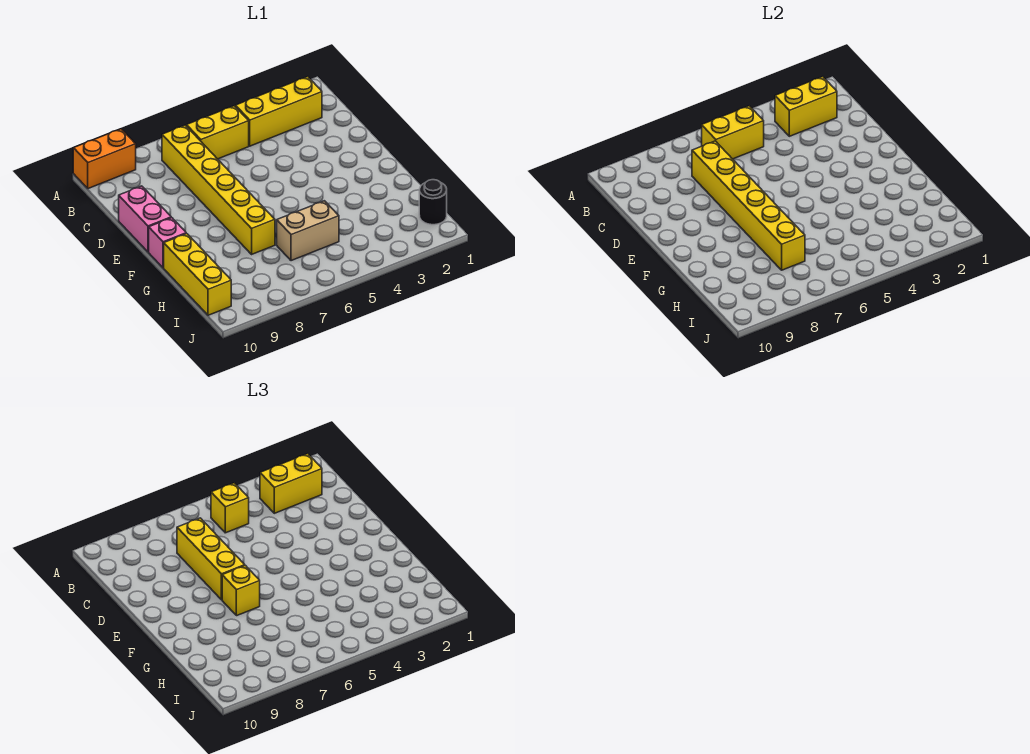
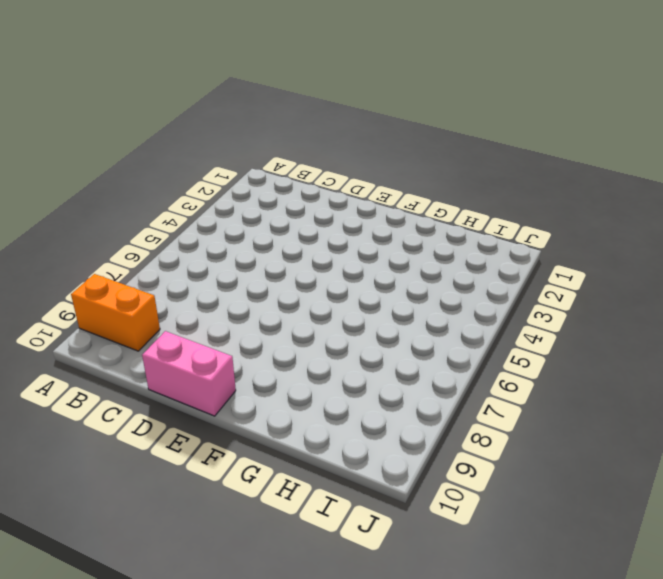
orange brick A9:B9 level 1 -> orange brick A9:A10 level 1
none -> yellow brick B2:B4 level 1
none -> yellow brick B5:B6 level 1
none -> yellow brick B7:G7 level 1

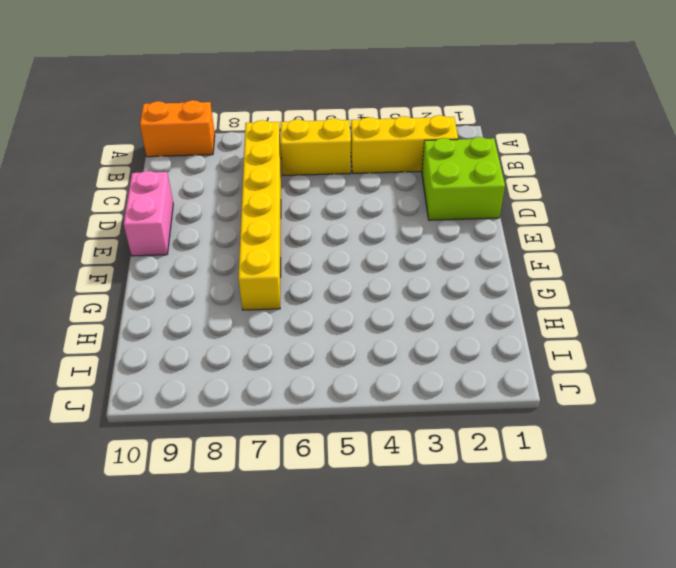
lime brick C1:D2 level 1 -> none
none -> pink brick F10 level 1
none -> yellow brick G10:I10 level 1
none -> tan brick H5:H6 level 1

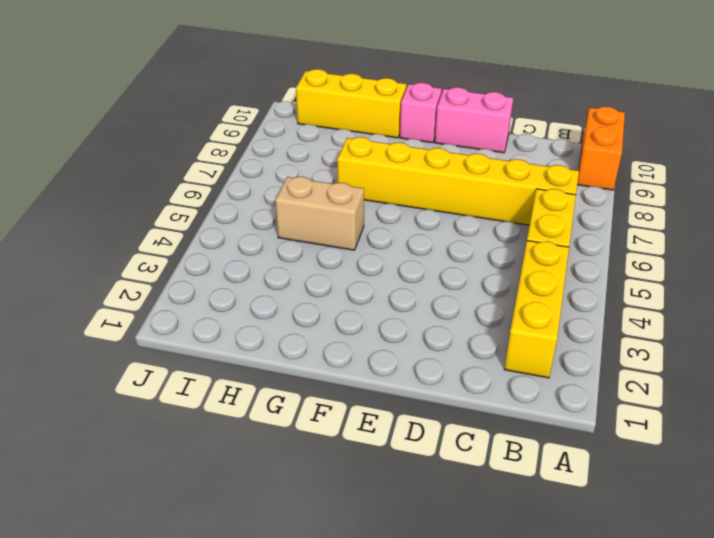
tan brick G5:H5 level 1 -> tan brick H5:H6 level 1
none -> black round brick I1 level 1
none -> yellow brick B2:B3 level 2
none -> yellow brick B5:B6 level 2

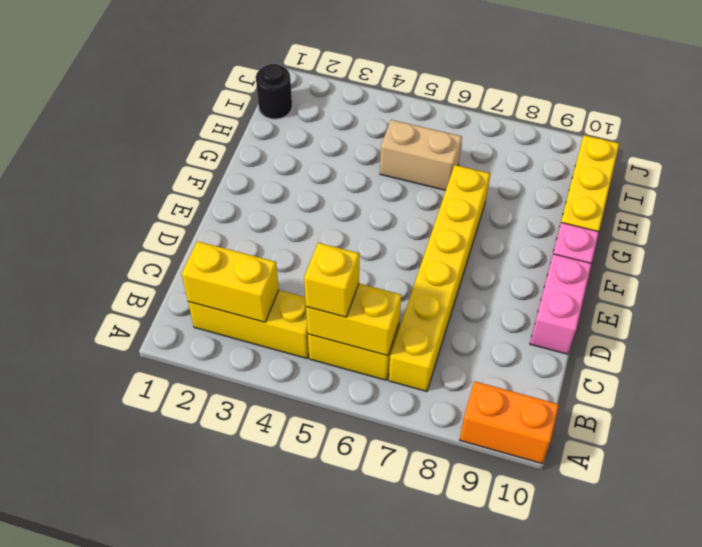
none -> yellow brick C7:H7 level 2
none -> yellow brick B2:B3 level 3
none -> yellow brick C7:E7 level 3

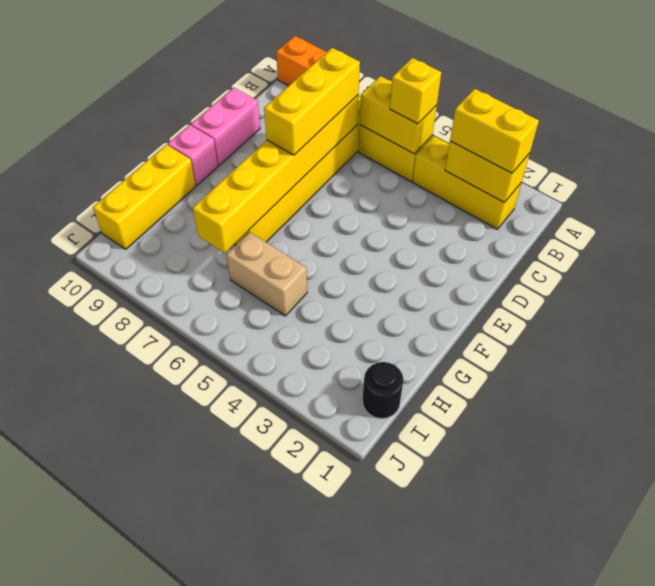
none -> yellow brick F7 level 3

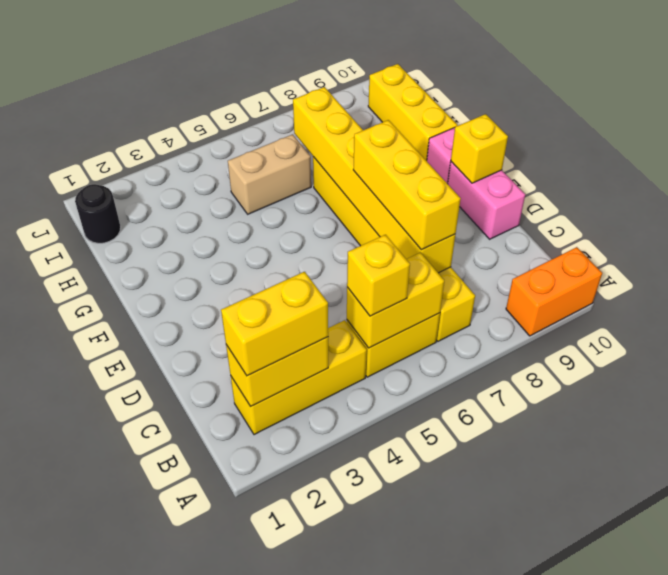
yellow brick E10 level 2 -> yellow brick F7 level 3

